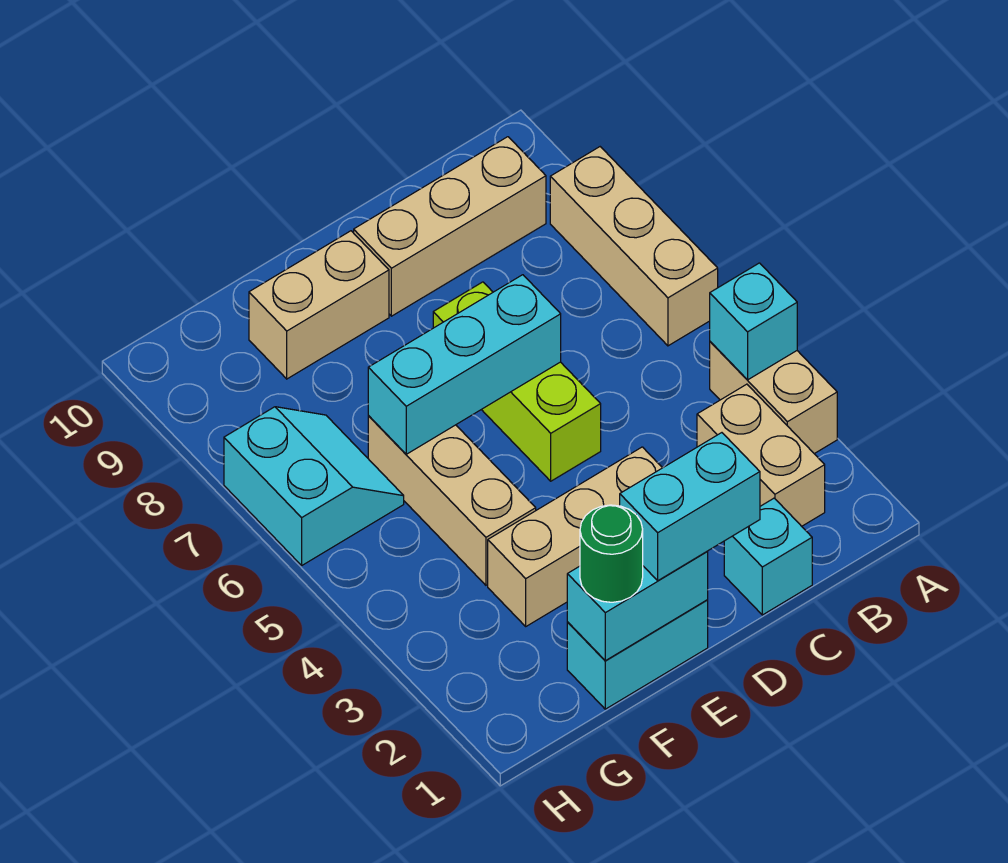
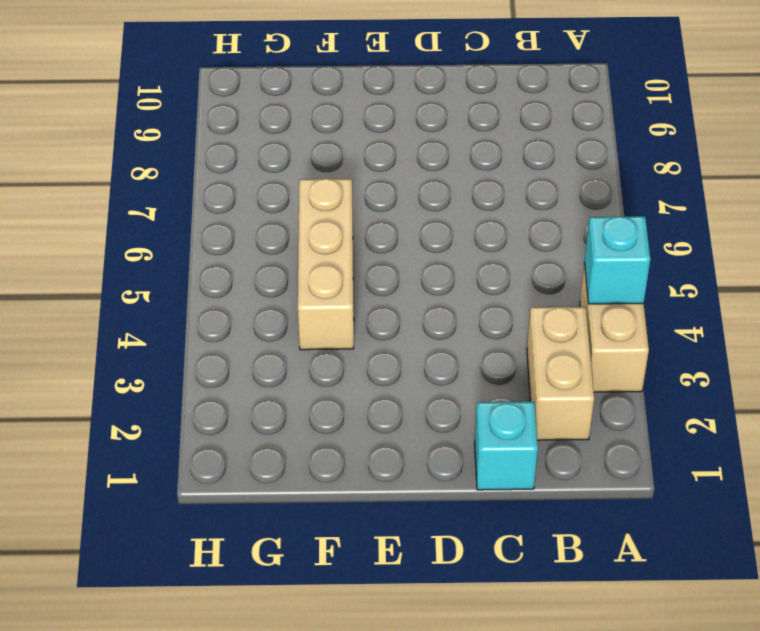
none -> tan brick A6:A8 level 1
none -> tan brick B9:D9 level 1
none -> tan brick D3:F3 level 1

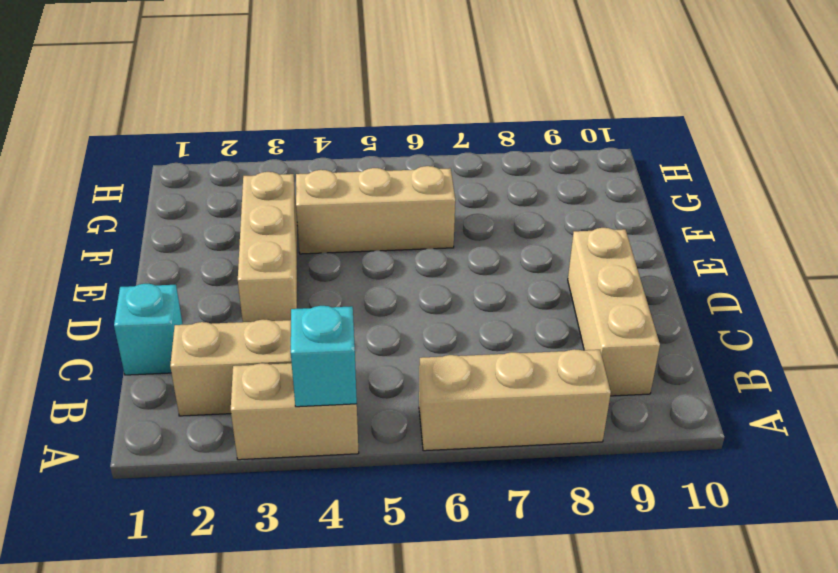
none -> lime brick D5:D7 level 1
none -> cyan brick E1:F1 level 1
none -> tan brick E9:F9 level 1

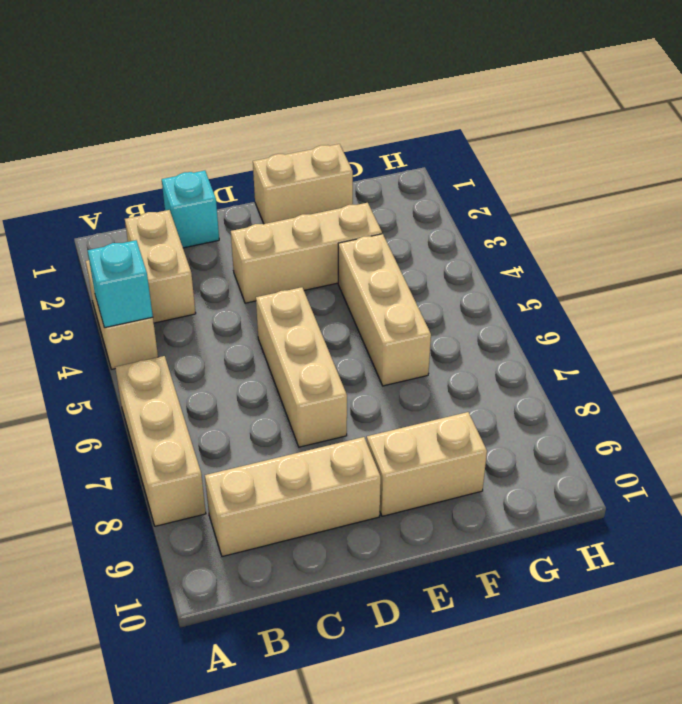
tan brick D5:D7 level 1 -> lime brick D5:D7 level 1
tan brick E1:F1 level 1 -> cyan brick E1:F1 level 1
none -> cyan slope G6:H7 level 1 top H
none -> cyan brick D6:F6 level 2
none -> cyan brick E1:F1 level 2

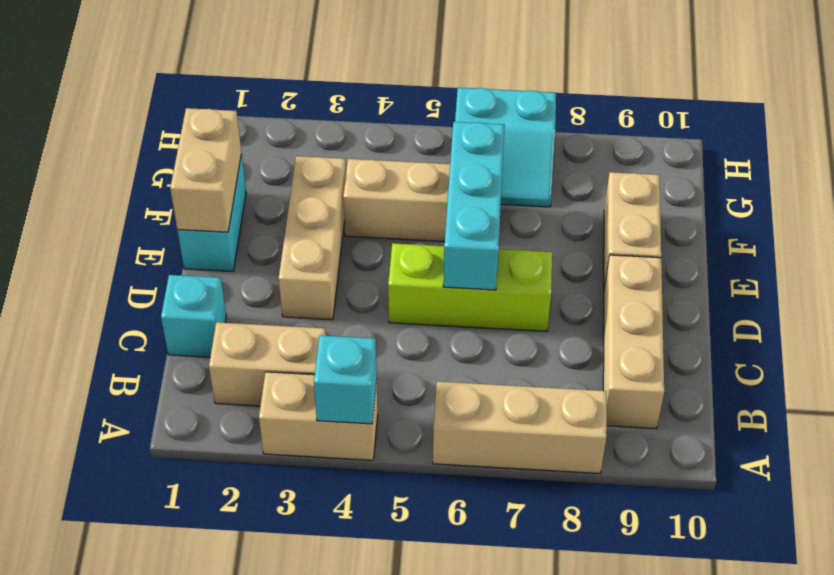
tan brick E1:F1 level 2 -> cyan brick E1:F1 level 2
none -> cyan brick D1:E1 level 3
none -> green round brick F1 level 3

